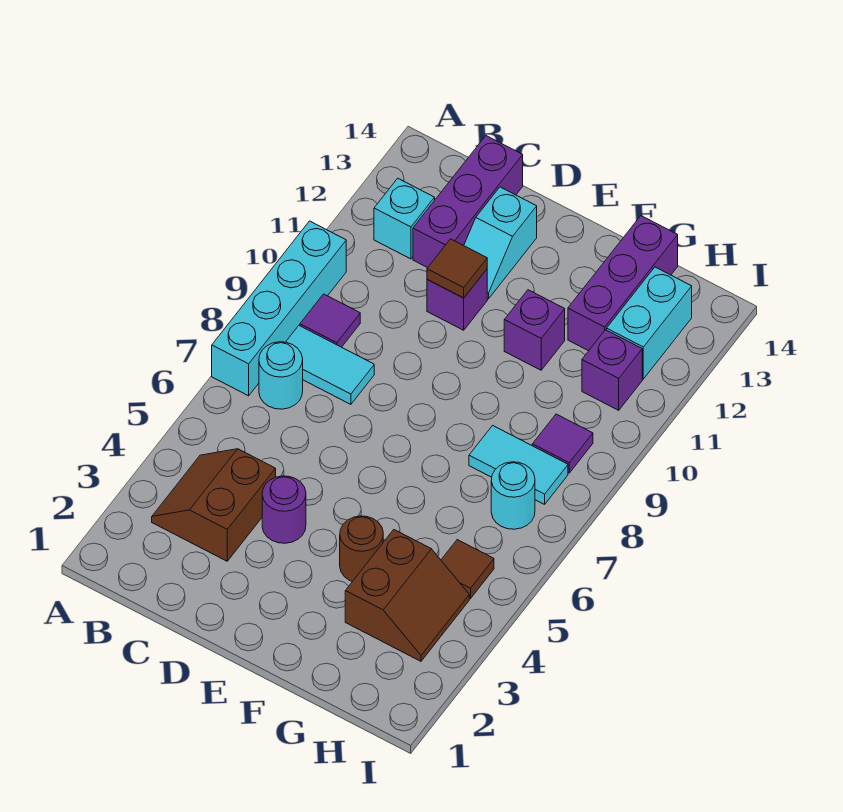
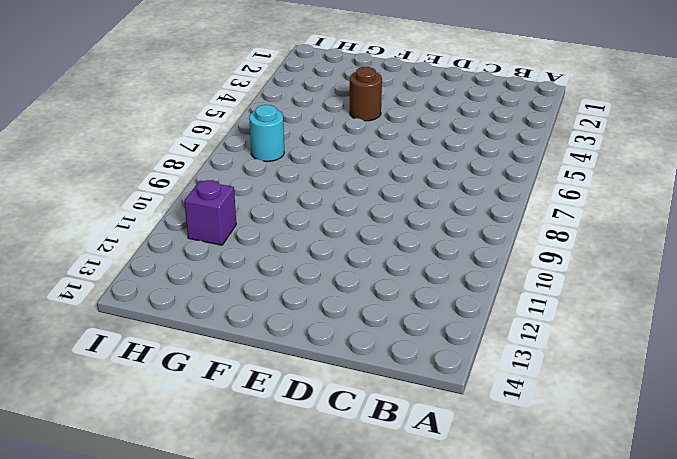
none -> cyan brick A7:A10 level 1
none -> brown slope B3:C4 level 1 top C
none -> cyan round brick B7 level 1

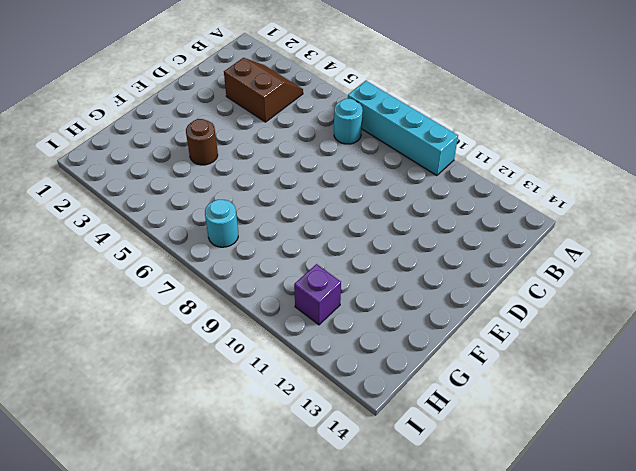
none -> cyan tile B8:C8 level 1
none -> purple tile B9 level 1
none -> cyan brick B12 level 1

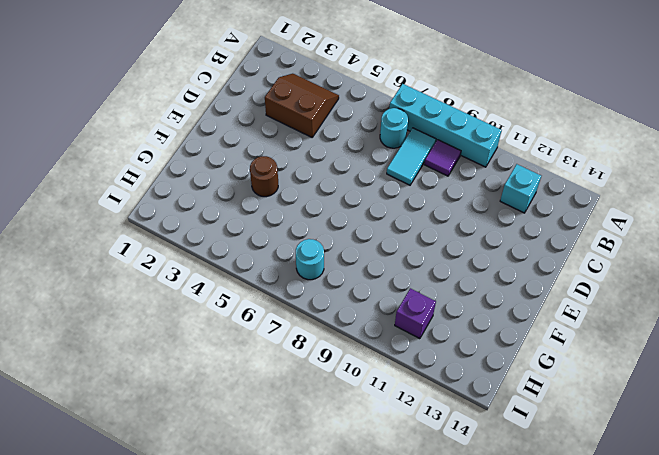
none -> purple brick C12:C14 level 1
none -> purple round brick D4 level 1
none -> purple brick D11 level 1

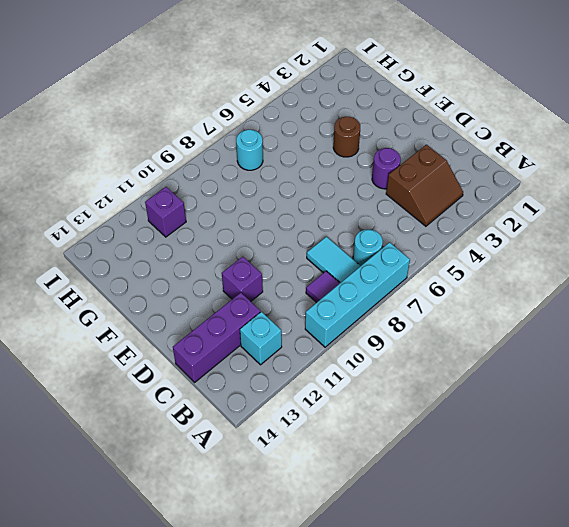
none -> cyan slope D12:D13 level 1 top 13
none -> purple brick F11 level 1
none -> brown slope G3:H4 level 1 top G

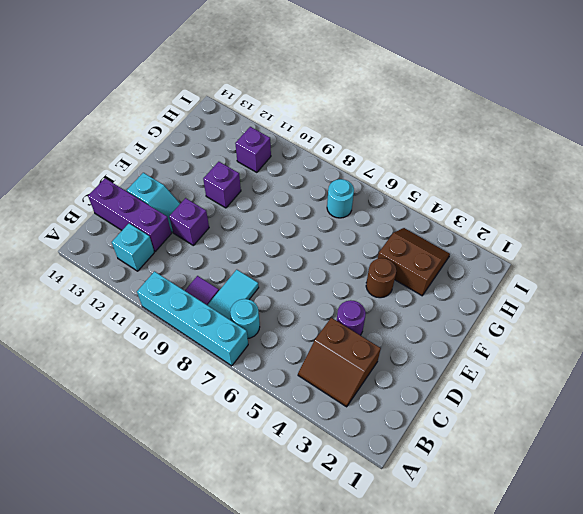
none -> cyan tile G8:H8 level 1
none -> purple brick G12:G14 level 1
none -> brown tile H5 level 1

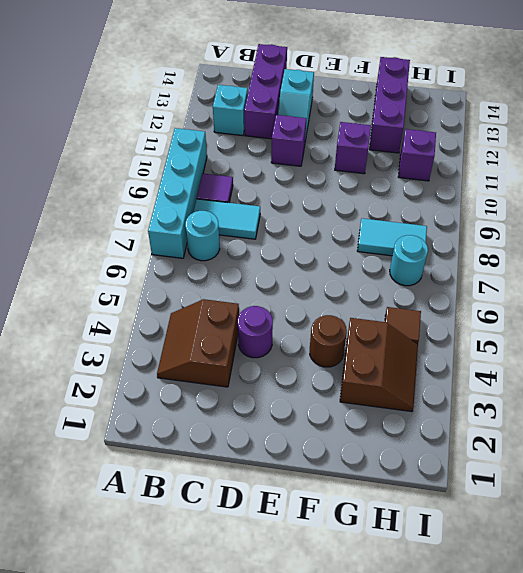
none -> purple tile H9 level 1
none -> cyan brick H12:H13 level 1
none -> brown tile D11 level 2

